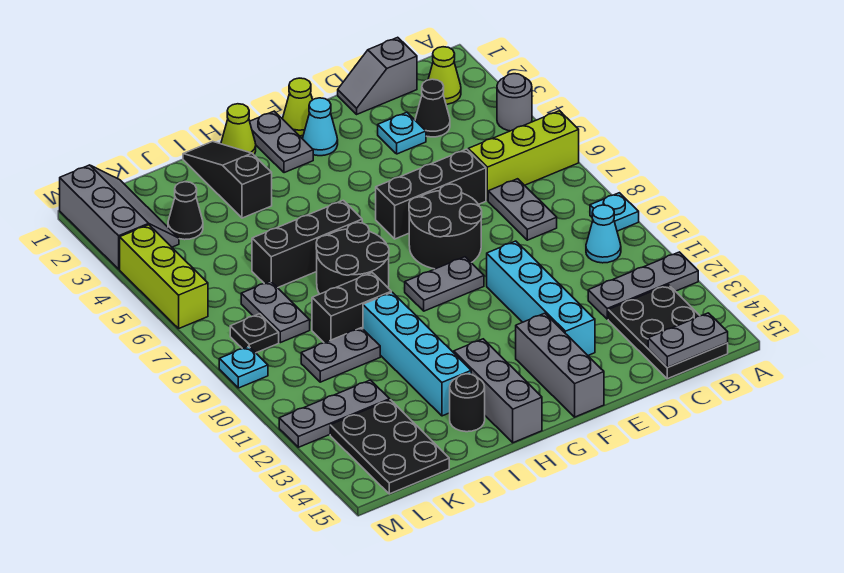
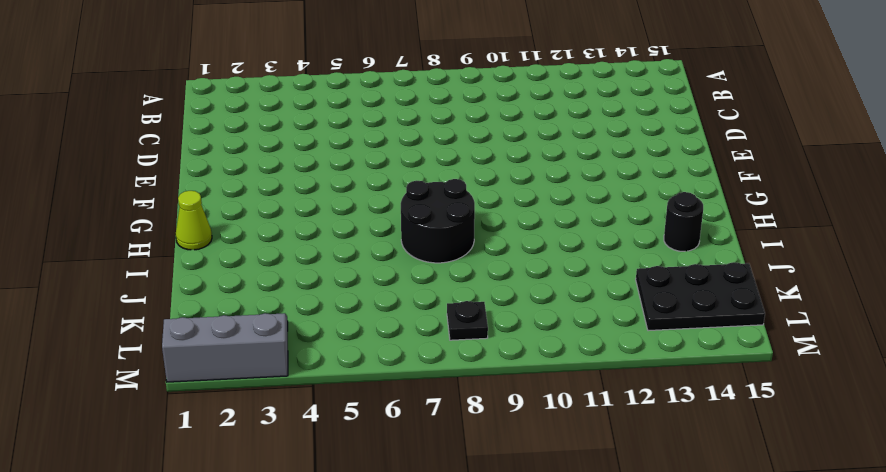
none -> grey round brick A4 level 1
none -> lime brick A6:C6 level 1
none -> cyan plate A9 level 1
none -> grey plate A12:C12 level 1

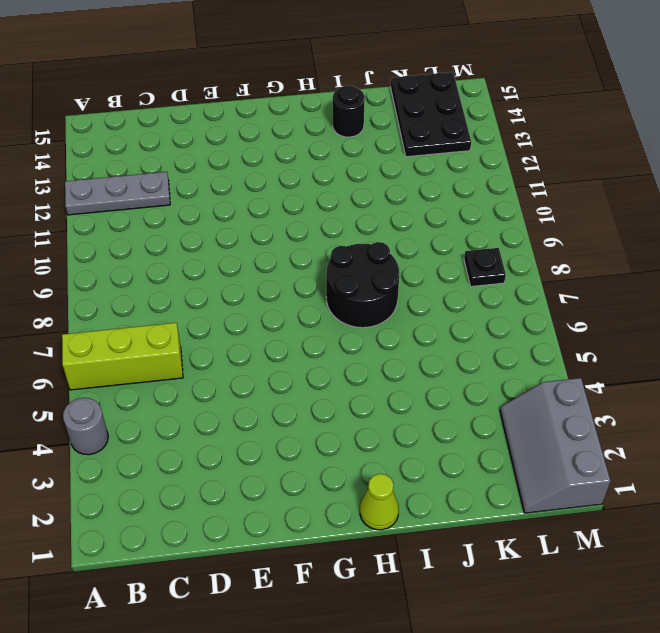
none -> cyan plate A9 level 1
none -> lime cone B2 level 1
none -> cyan cone B10 level 1
none -> black plate B13:C15 level 1

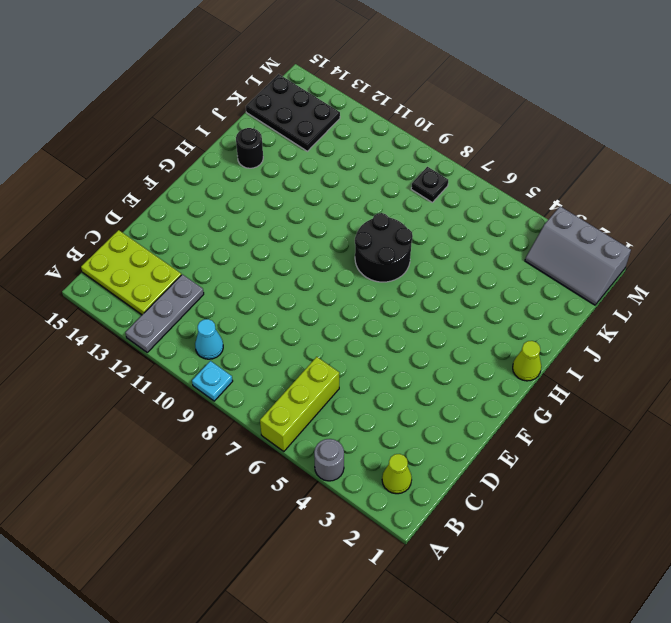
lime plate B13:C15 level 1 -> black plate B13:C15 level 1
none -> grey slope C1:D1 level 1 top C
none -> black cone C3 level 1
none -> grey plate C7:C8 level 1
none -> cyan plate D3 level 1

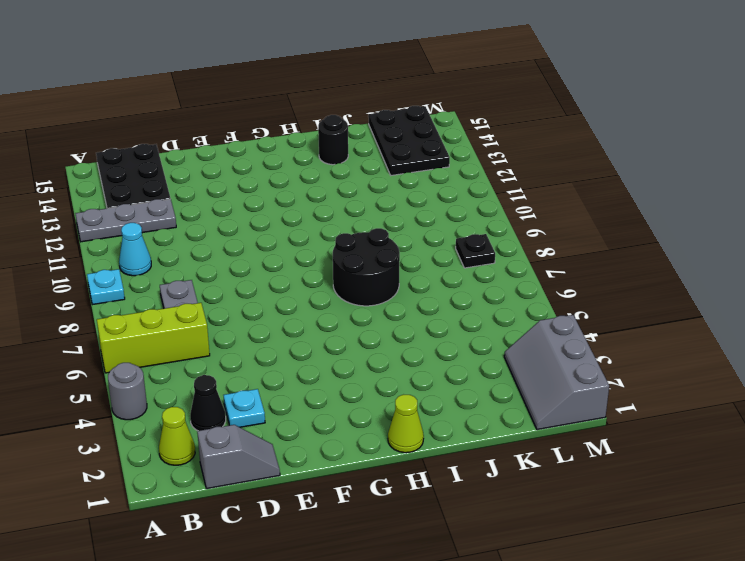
none -> black brick D6:F6 level 1
none -> black round brick E7:F8 level 1
none -> cyan brick E10:E13 level 1
none -> lime cone F1 level 1

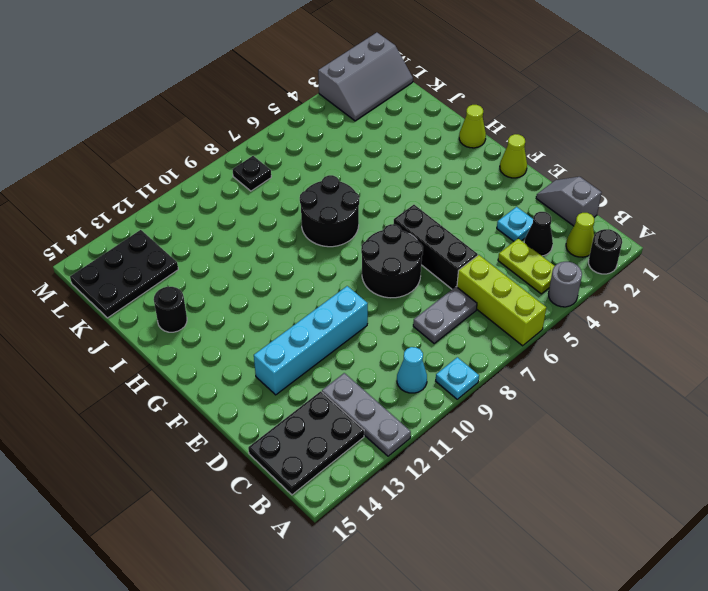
black round brick A2 level 1 -> none
lime plate B4:C4 level 1 -> none
none -> cyan cone F2 level 1
none -> grey plate F9:G9 level 1
none -> grey brick F13:F15 level 1
none -> grey plate G1:G2 level 1

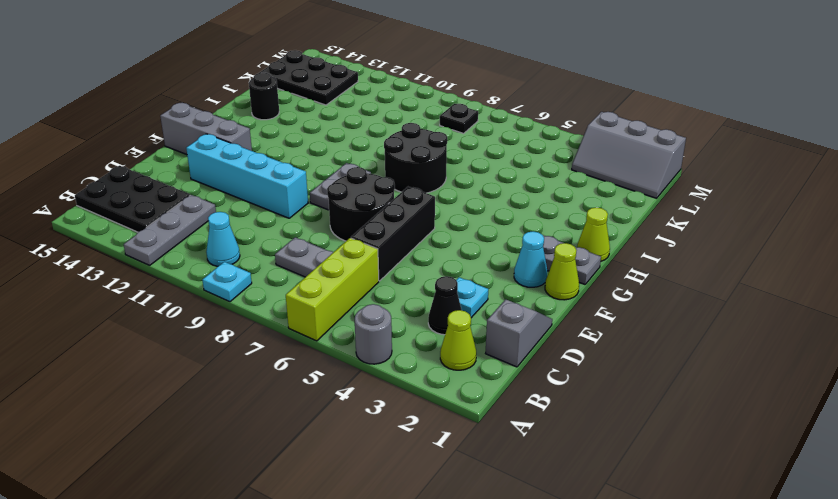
none -> black brick H6:J6 level 1
none -> grey brick H13:H15 level 1
none -> black slope I1:I3 level 1 top 3
none -> black brick I9:J9 level 1

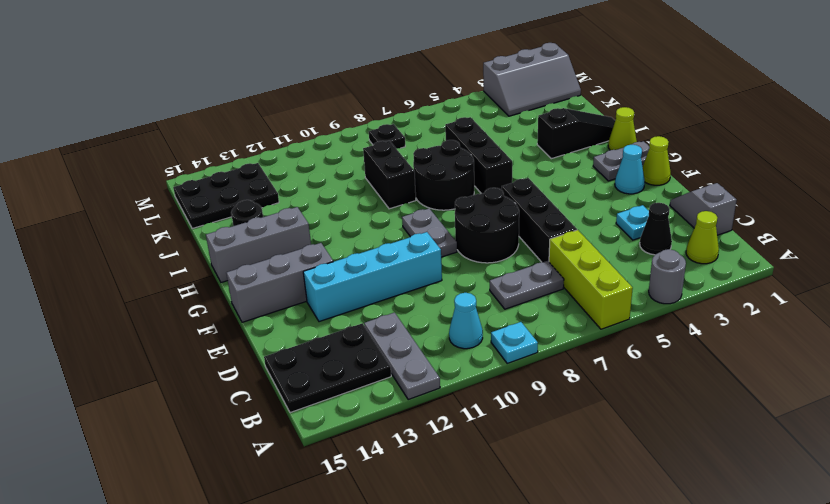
none -> cyan brick I10:I13 level 1
none -> grey plate J10:K10 level 1
none -> black cone K3 level 1
none -> grey plate K7:K8 level 1

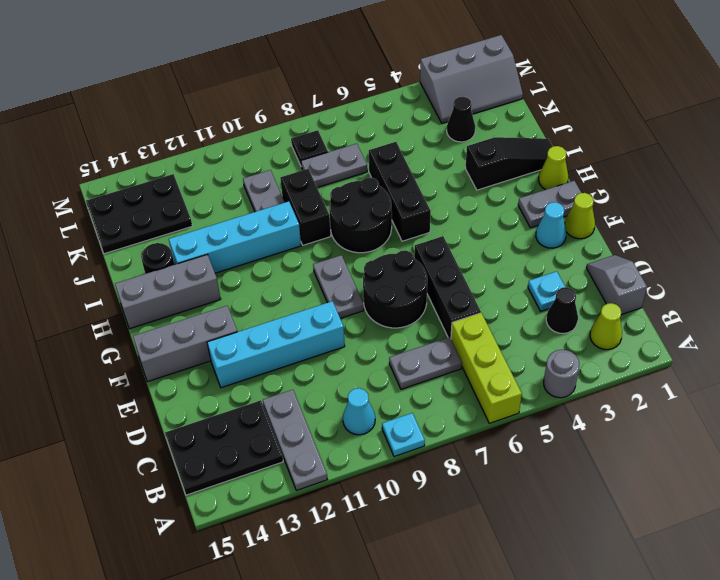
none -> grey plate K12:M12 level 1
none -> lime brick M4:M6 level 1
none -> cyan plate M9 level 1
none -> grey plate B15:C15 level 2

